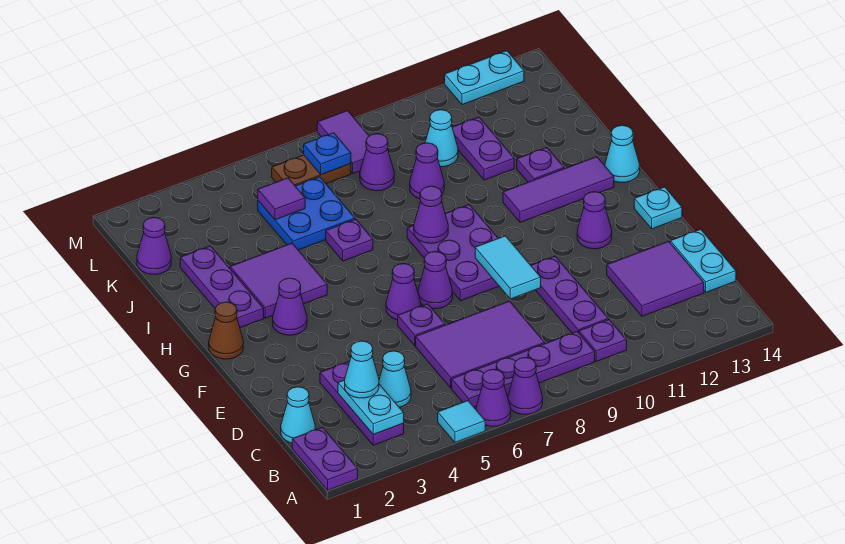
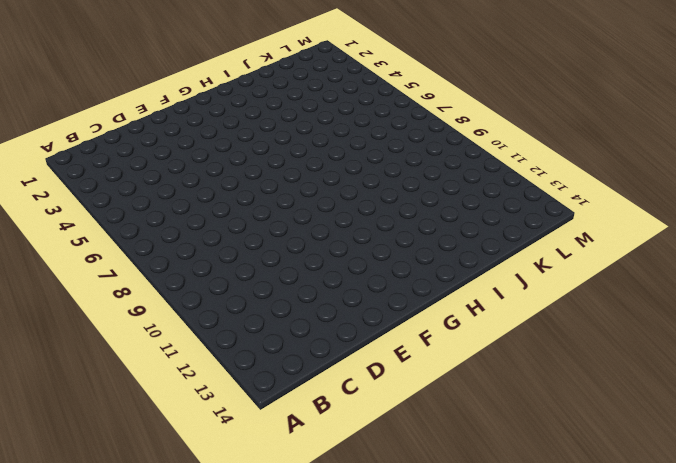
none -> purple plate A1:B1 level 1
none -> cyan tile A5 level 1
none -> purple cone A6 level 1
none -> purple cone A7 level 1

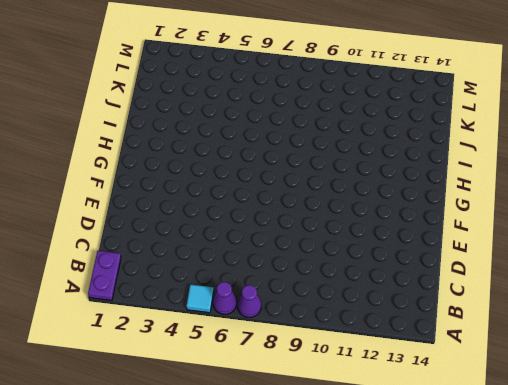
none -> purple plate B3:D3 level 1
none -> purple plate B6:B9 level 1
none -> purple plate B10 level 1
none -> cyan cone C1 level 1

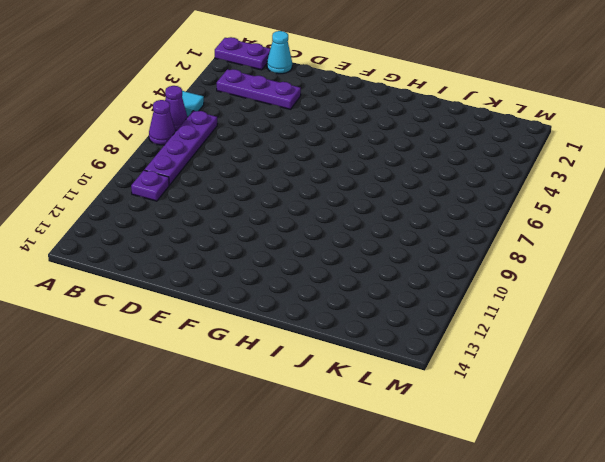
none -> cyan cone C4 level 1
none -> purple tile C6:D8 level 1
none -> purple plate C10:E10 level 1
none -> purple tile C12:D13 level 1

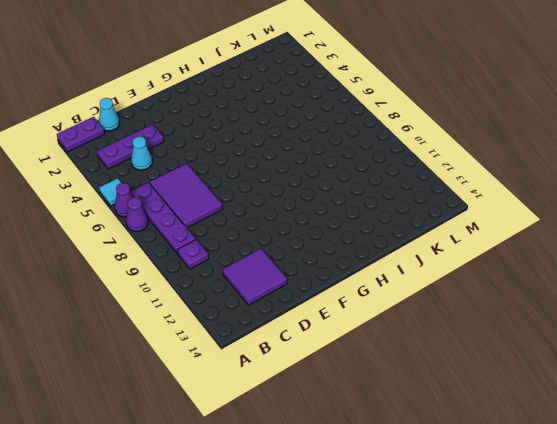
none -> purple plate C10:E10 level 1
none -> cyan plate C14:D14 level 1
none -> purple plate E6 level 1
none -> purple cone F6 level 1

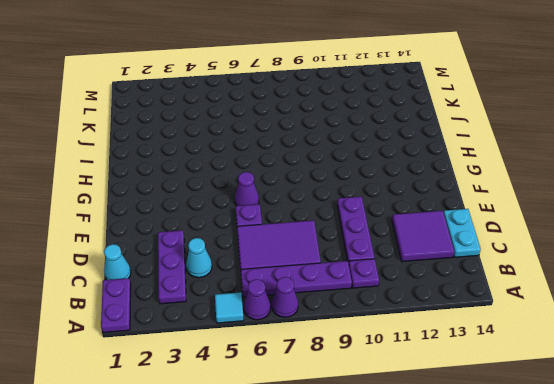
none -> purple cone F7 level 1
none -> purple plate F8:H9 level 1
none -> purple cone F12 level 1
none -> cyan plate F14 level 1

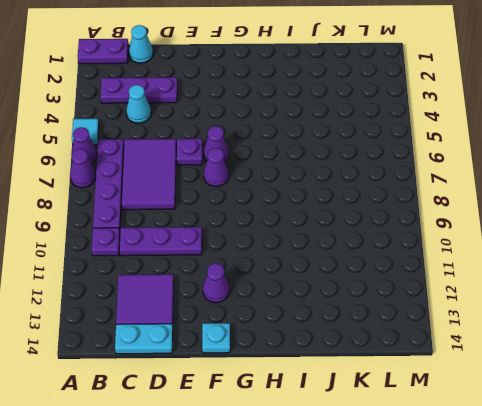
none -> purple plate F8:H9 level 1
none -> brown cone G1 level 1
none -> purple cone G3 level 1
none -> purple plate H2:J2 level 1

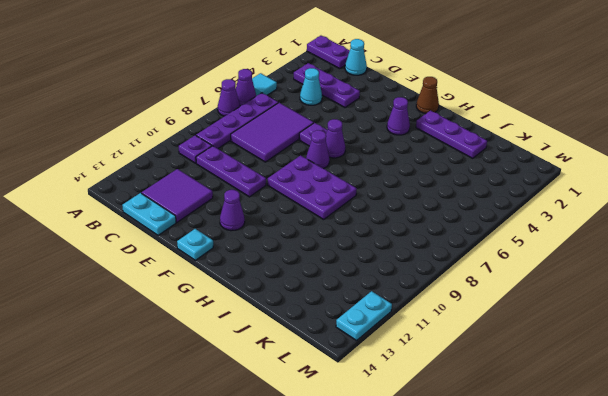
none -> purple tile H3:I4 level 1
none -> purple tile H11:H13 level 1
none -> cyan cone H14 level 1
none -> purple plate I6 level 1

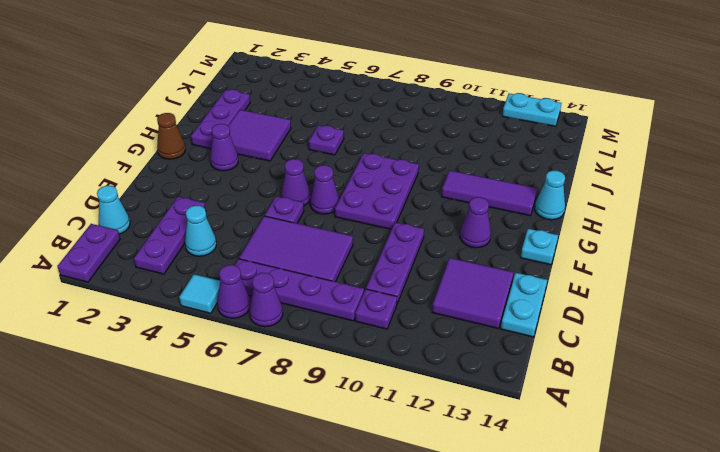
none -> purple plate I12 level 1
none -> blue plate J5:K6 level 1
none -> purple cone J9 level 1
none -> purple plate J11:K11 level 1

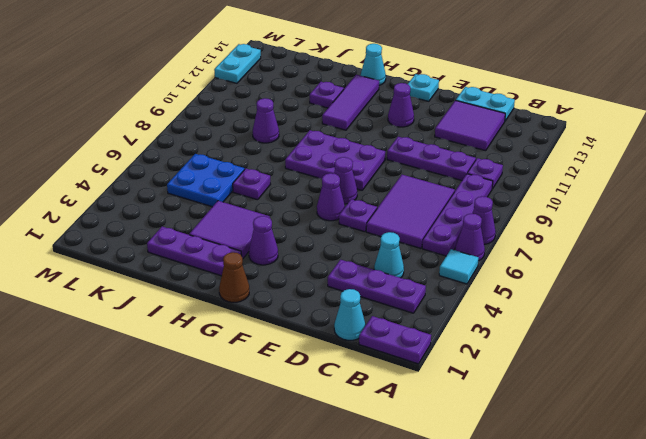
none -> purple plate J11:K11 level 1
none -> purple cone K1 level 1
none -> purple cone K8 level 1
none -> cyan cone K10 level 1

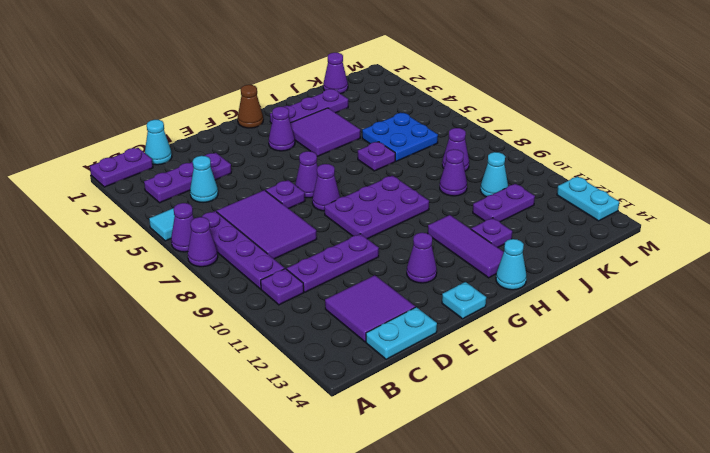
none -> brown plate L6:L7 level 1
none -> purple tile L8:M8 level 1
none -> cyan plate B3:C3 level 2
none -> cyan tile E9:F9 level 2

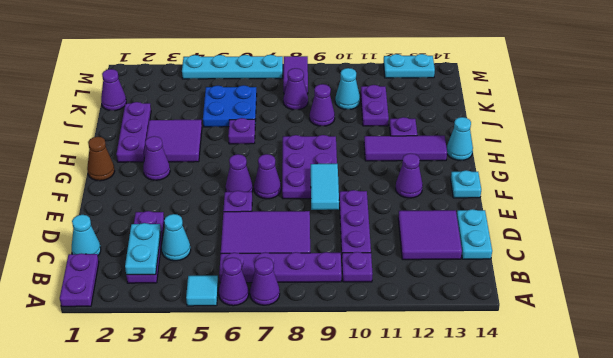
cyan plate M4:M7 level 1 -> none
none -> brown plate L6:L7 level 1
none -> purple cone H8 level 2
none -> purple tile K5 level 2
none -> blue plate L7 level 2

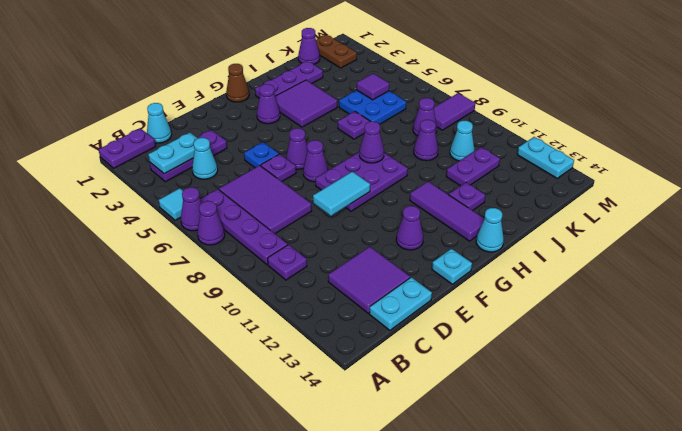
blue plate E5 level 1 -> blue plate L7 level 2
brown plate L1:L2 level 1 -> brown plate L6:L7 level 1
none -> purple plate C10:E10 level 1
none -> cyan cone C3 level 3

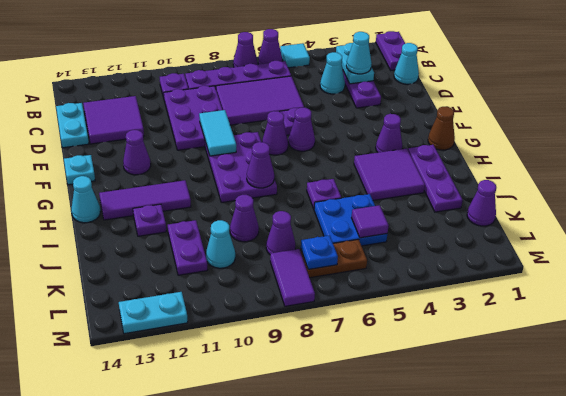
purple plate C9:E10 level 1 -> purple plate C10:E10 level 1

